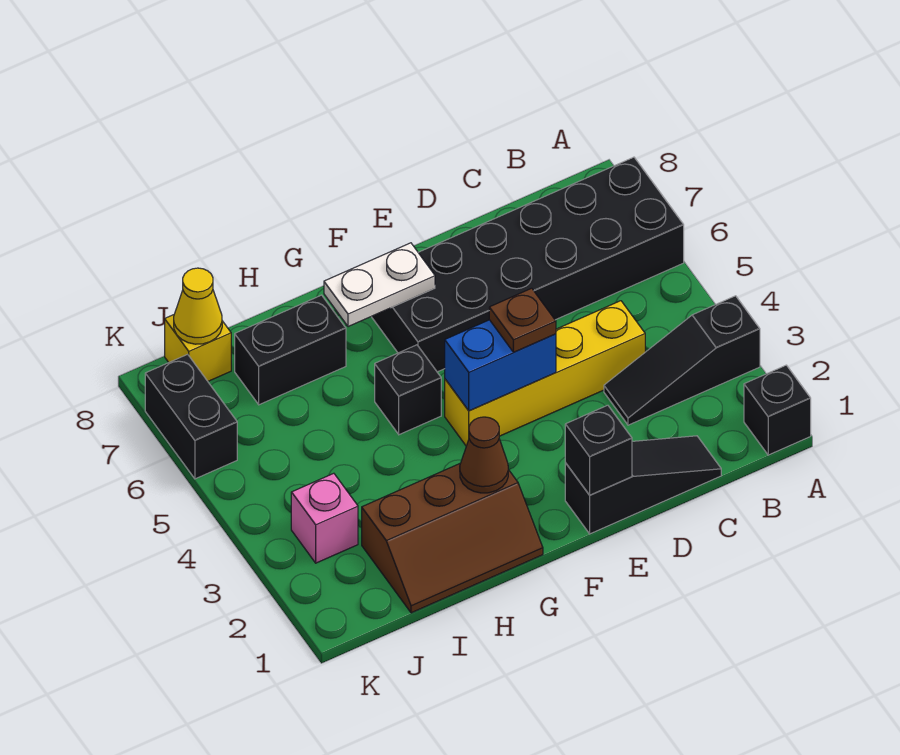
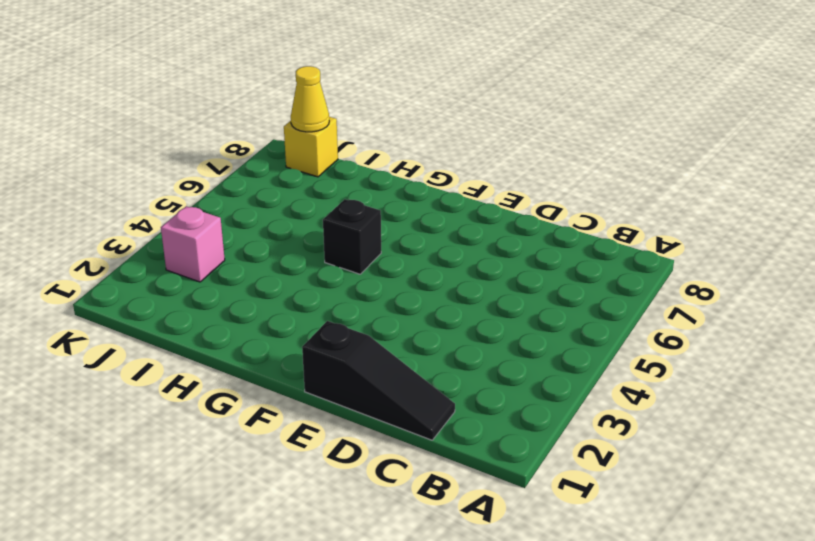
none -> black brick A1 level 1
none -> black slope A3:C3 level 1 top A
none -> black brick A6:F7 level 1

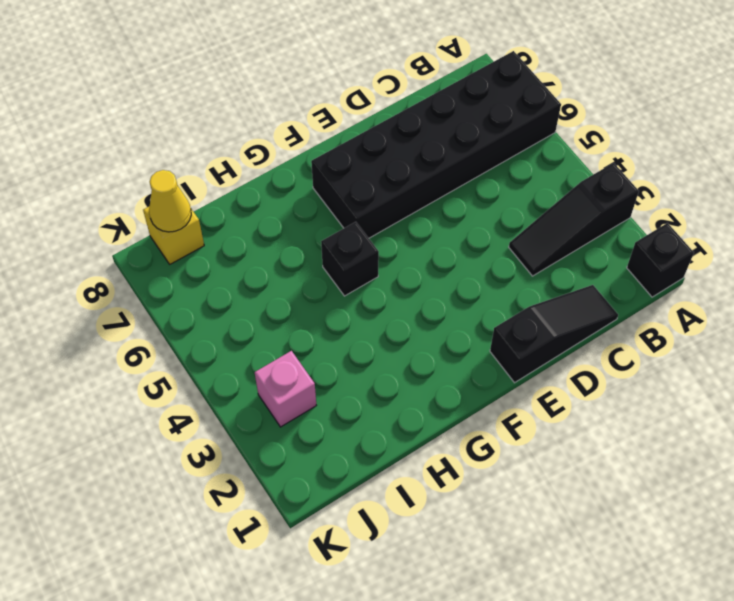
none -> yellow brick C4:F4 level 1
none -> brown slope G1:I2 level 1 top 2
none -> black brick H7:I7 level 1

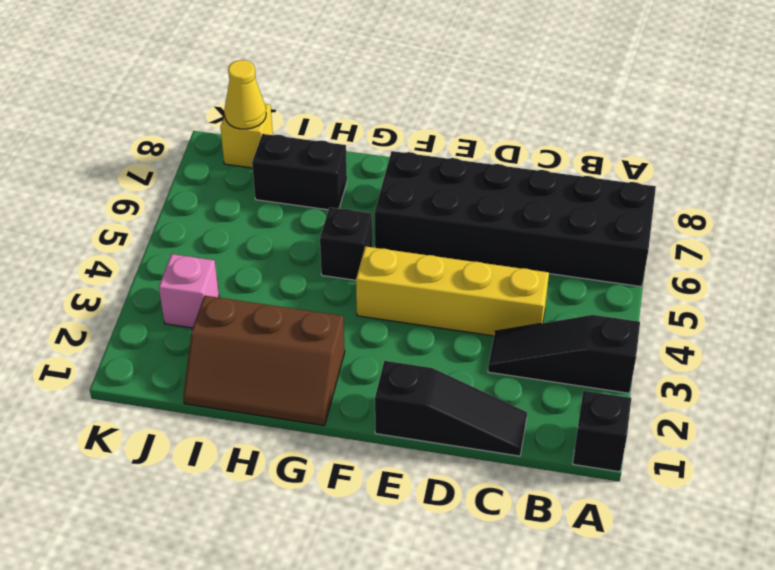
none -> black brick K6:K7 level 1
none -> black brick E1 level 2
none -> blue brick E4:F4 level 2

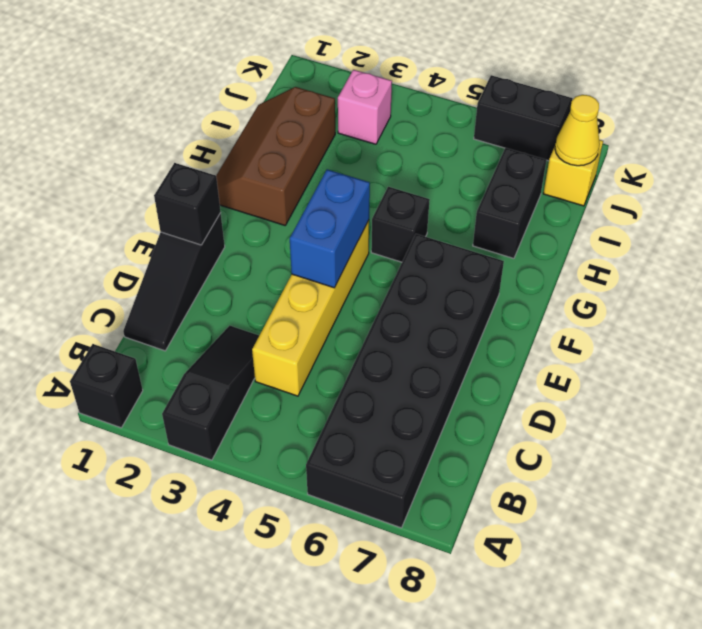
none -> white plate F7:G7 level 2
none -> brown cone G2 level 2
none -> brown plate E4 level 3

